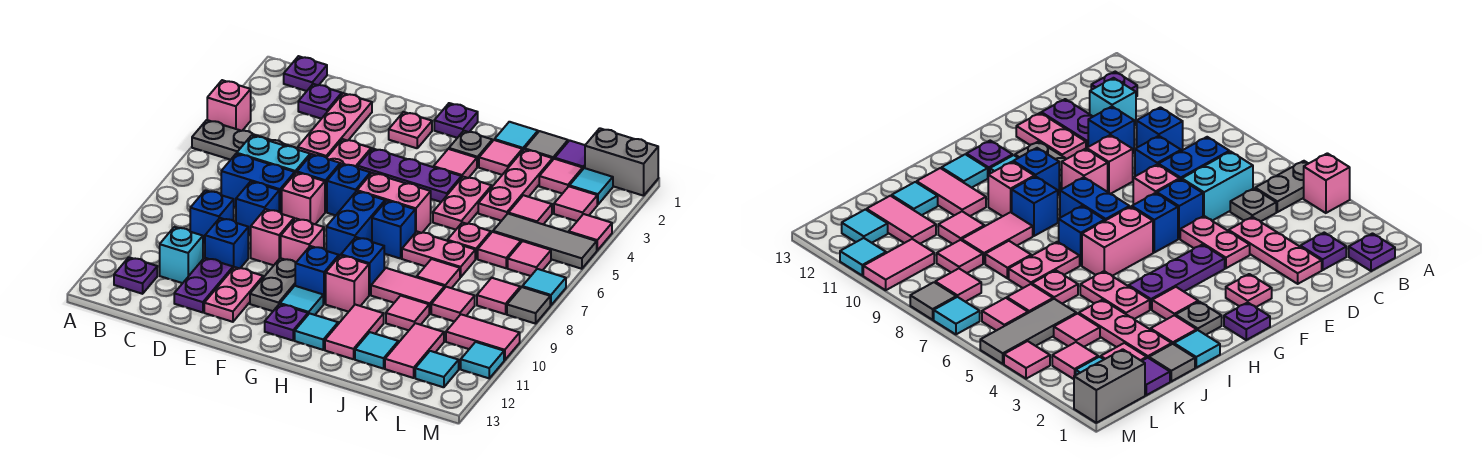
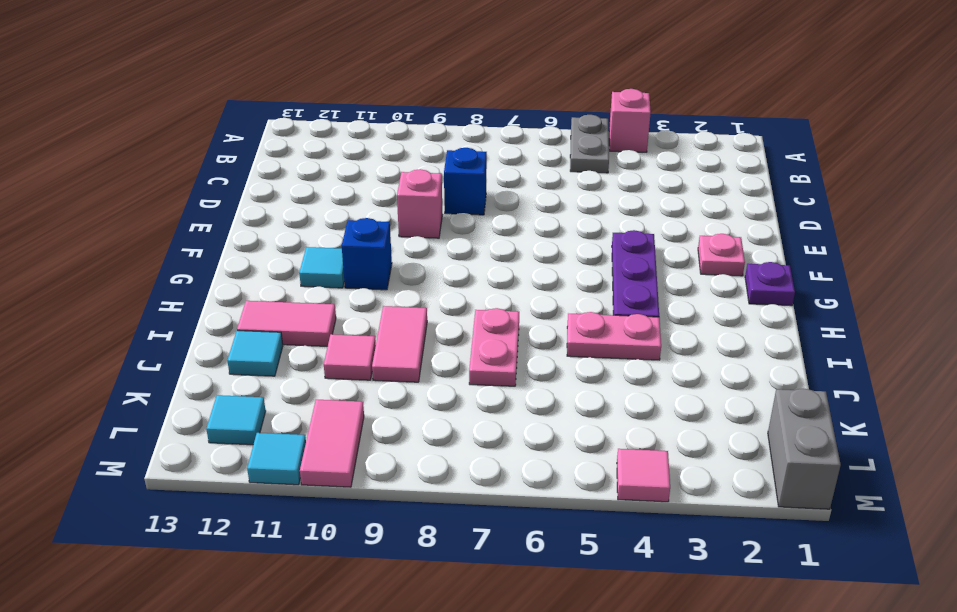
none -> purple plate B1 level 1
none -> purple plate B12 level 1
none -> purple plate C2 level 1
none -> grey plate C5 level 1

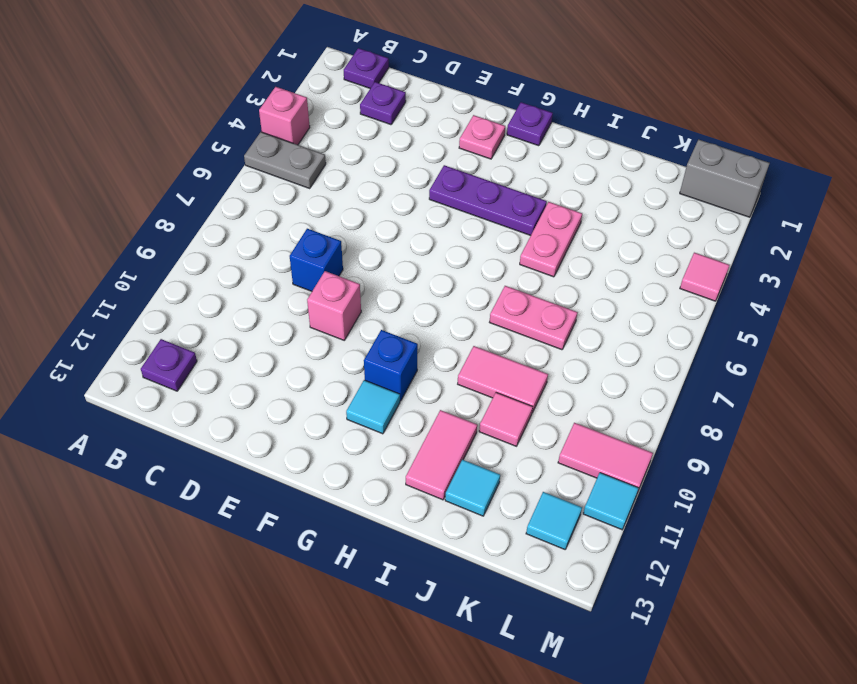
none -> grey plate C5 level 1
none -> cyan brick C6:D6 level 1
none -> blue brick C7:D7 level 1
none -> blue brick C9 level 1

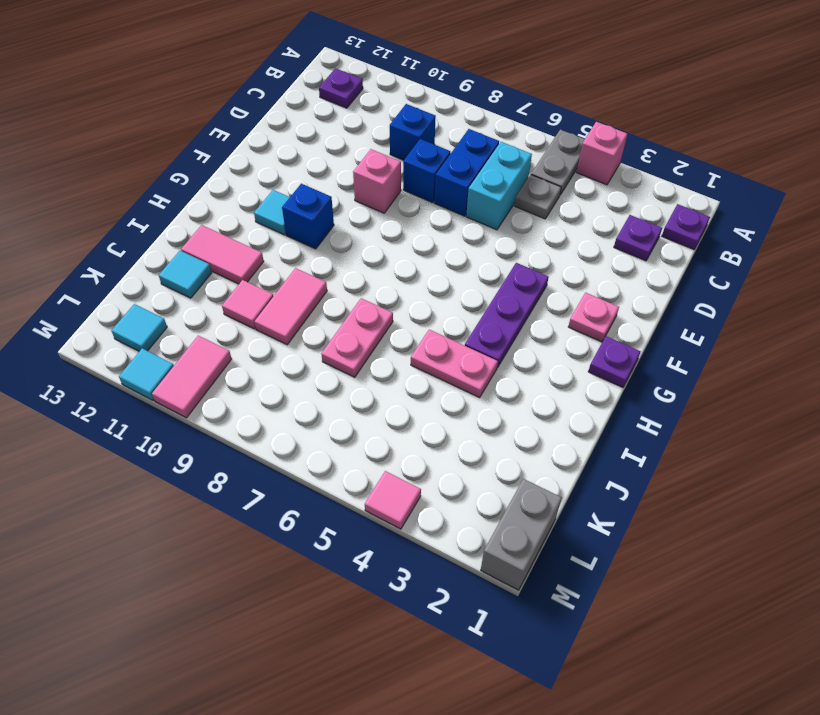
none -> cyan brick C11 level 1
none -> pink plate D2:D4 level 1
none -> blue brick D10 level 1
none -> purple plate D11:D12 level 1

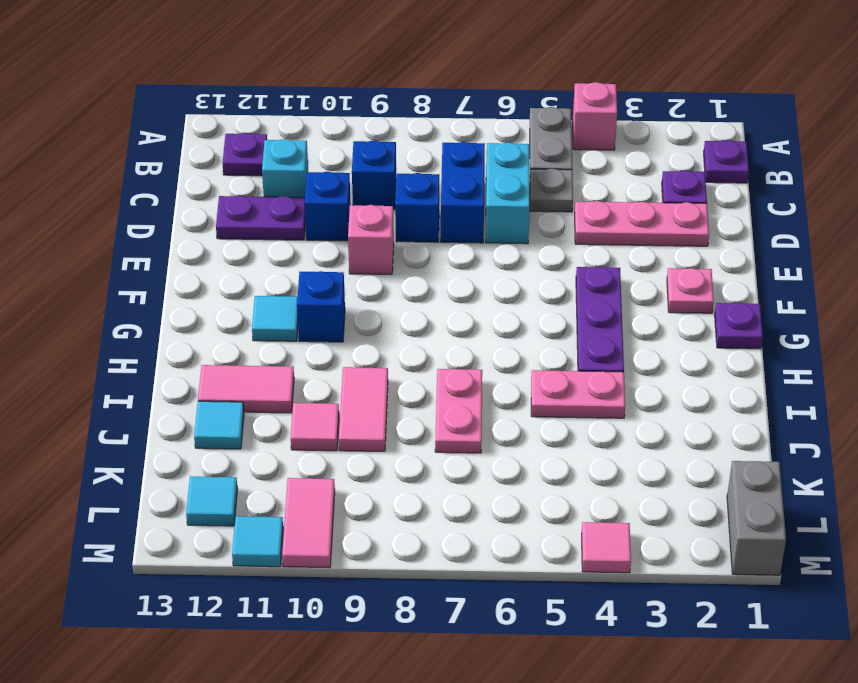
none -> pink plate E4:E5 level 1
none -> blue brick E6 level 1
none -> pink brick E7 level 1
none -> pink plate E11:E12 level 1

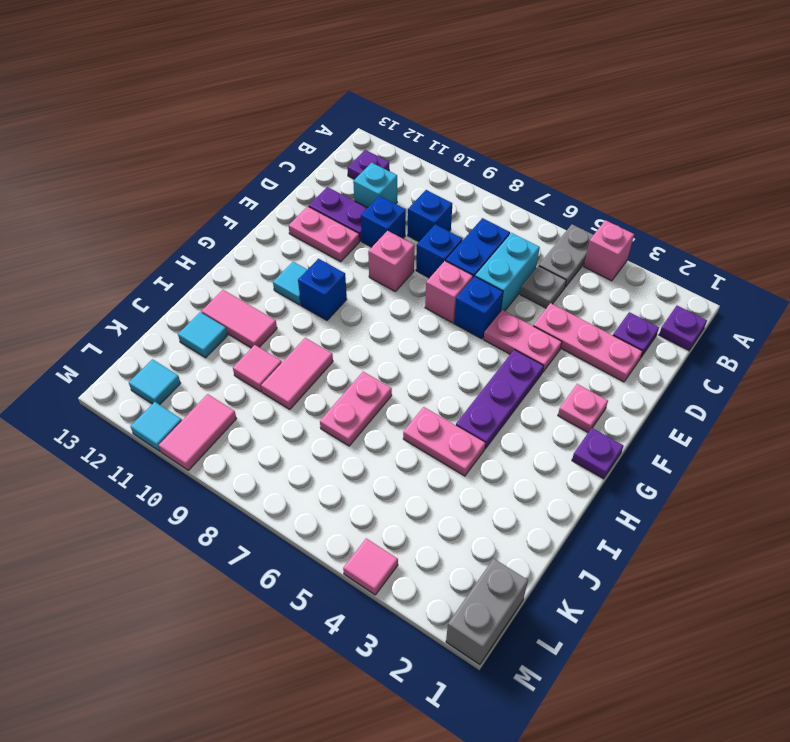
none -> blue brick F6 level 1
none -> pink brick F9 level 1
none -> grey plate F10:F11 level 1
none -> pink brick G6:H6 level 1

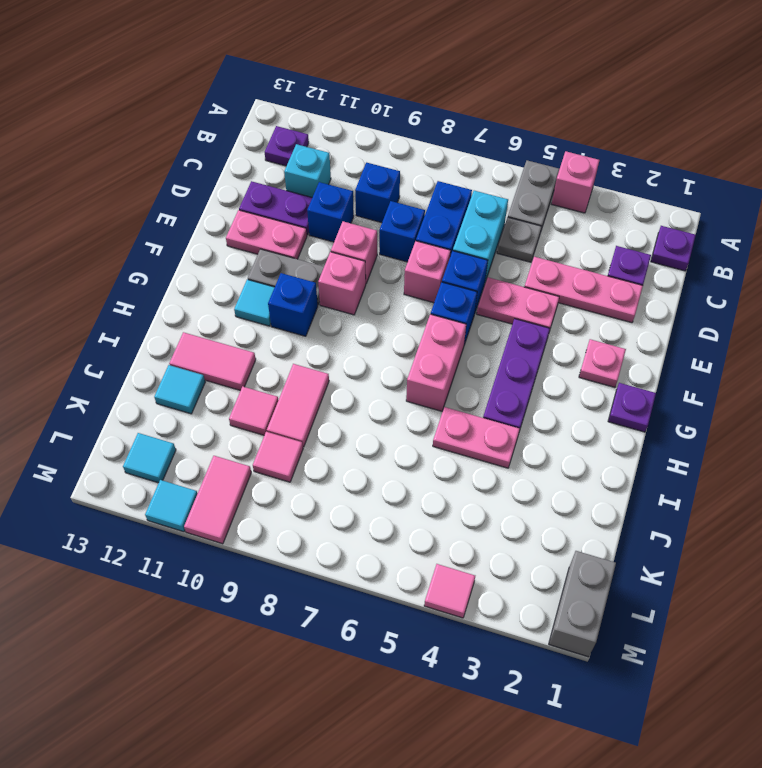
none -> blue brick G7:G8 level 1
none -> purple plate G12 level 1
none -> grey plate H2 level 1
none -> pink tile H3 level 1

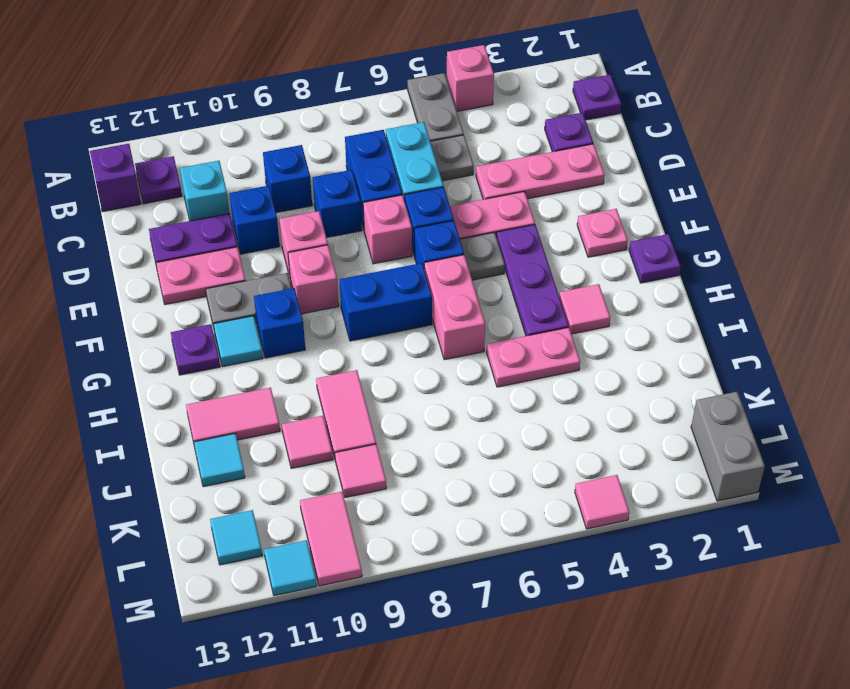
purple brick B13 level 1 -> none
grey plate F5 level 1 -> grey plate H2 level 1
none -> blue brick H7 level 1
none -> blue brick H9 level 1
none -> pink brick H10 level 1
none -> cyan tile H12 level 1

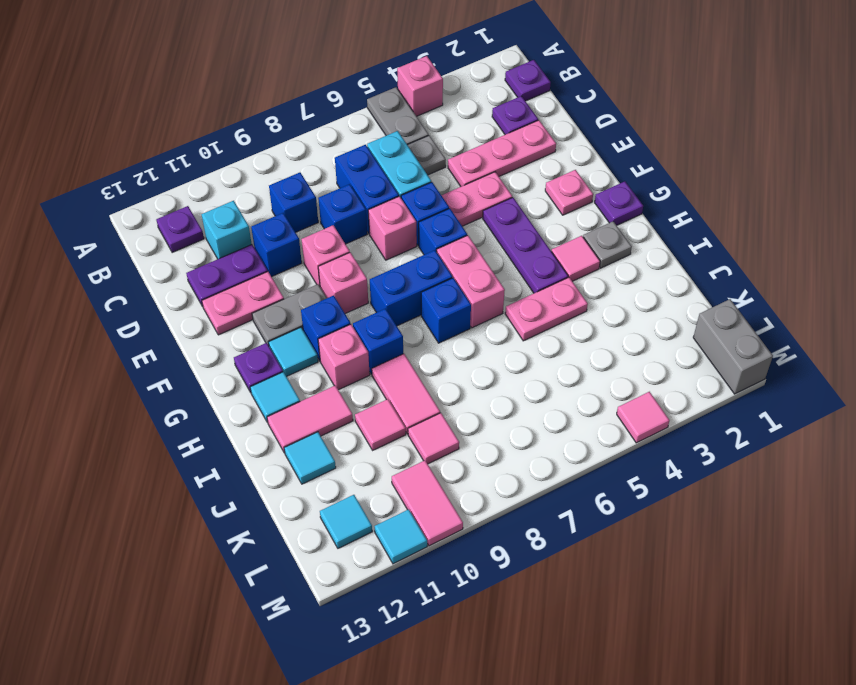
none -> cyan tile I1 level 1
none -> pink tile I2 level 1
none -> pink plate I7:J7 level 1
none -> grey tile J1 level 1

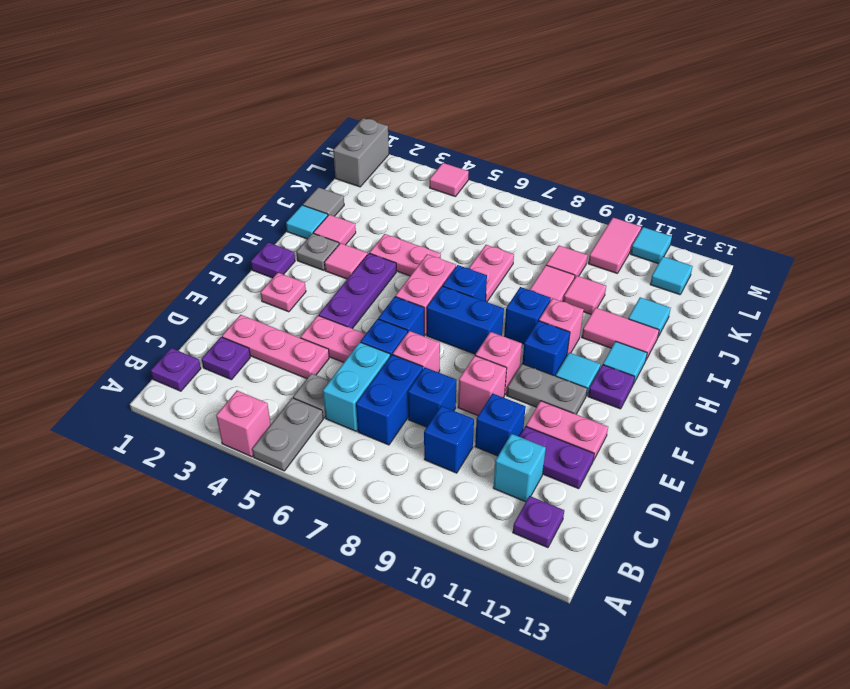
none -> pink plate J2:J4 level 1
none -> pink plate J6 level 1
none -> pink tile J8 level 1
none -> purple tile K1 level 1

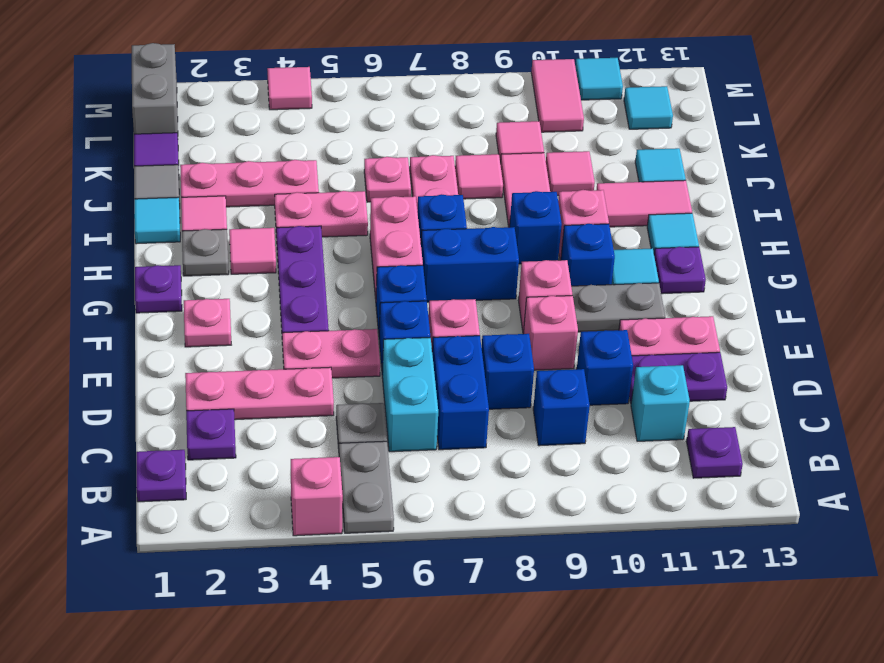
none -> pink tile K2 level 1
none -> pink tile K4 level 1
none -> grey tile K5:M5 level 1
none -> pink tile K6 level 1

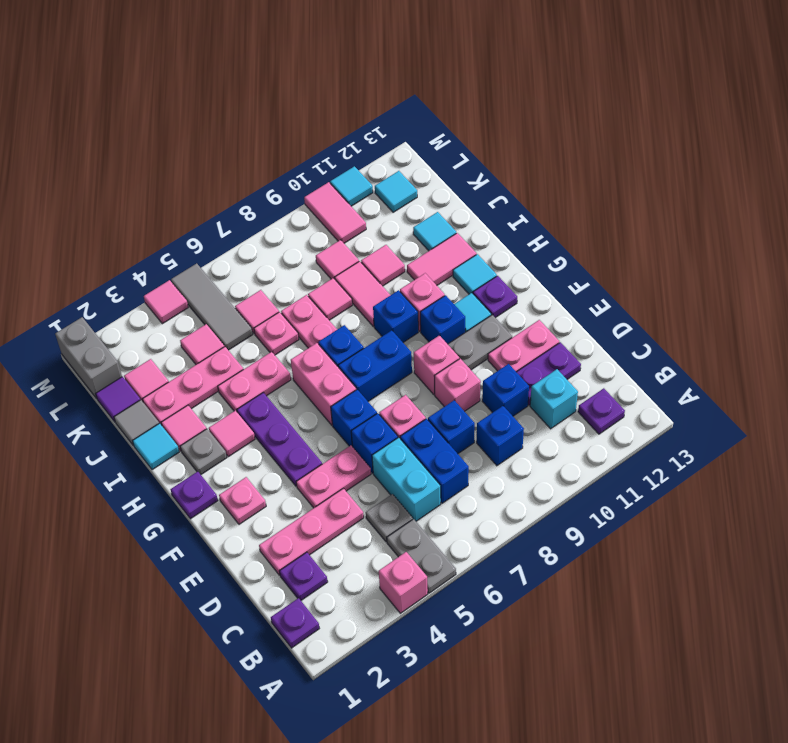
none -> pink tile K11:K12 level 1
none -> cyan tile L2 level 1
none -> pink tile L3 level 1
none -> pink tile L6 level 1

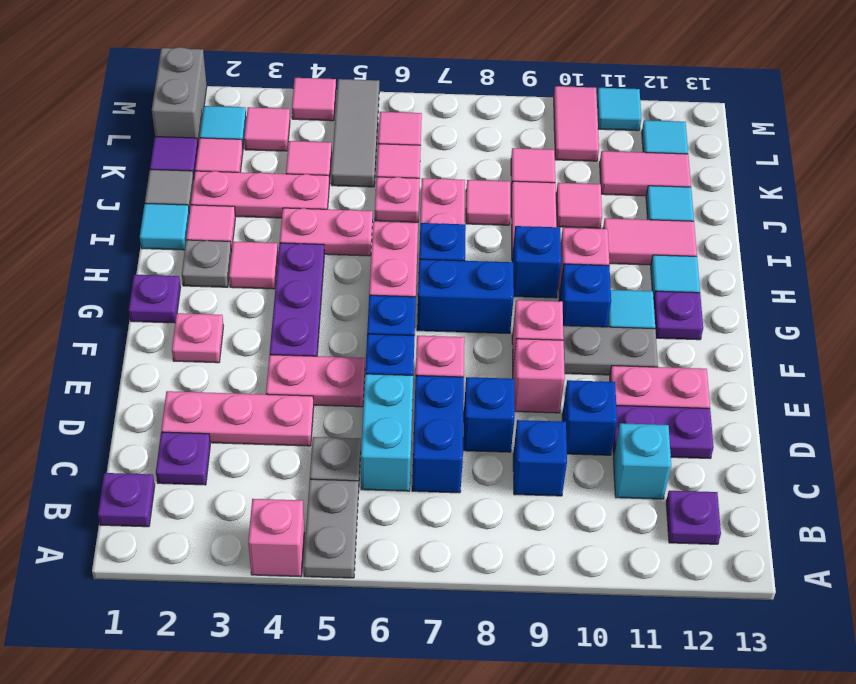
none -> pink tile L8 level 1
none -> cyan tile M7 level 1
none -> grey tile M8 level 1

